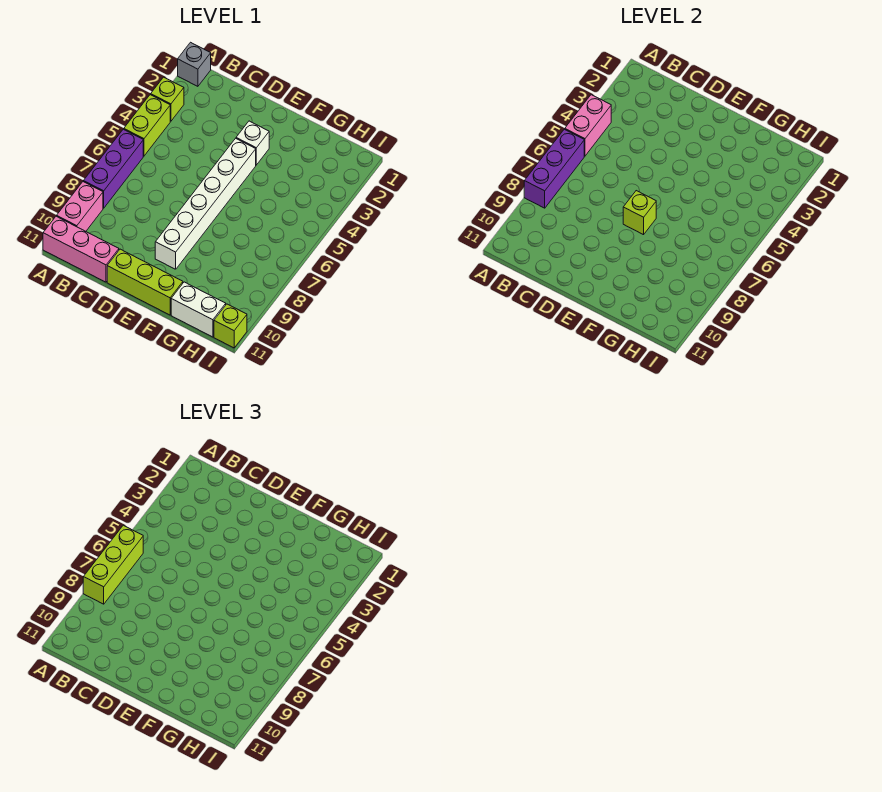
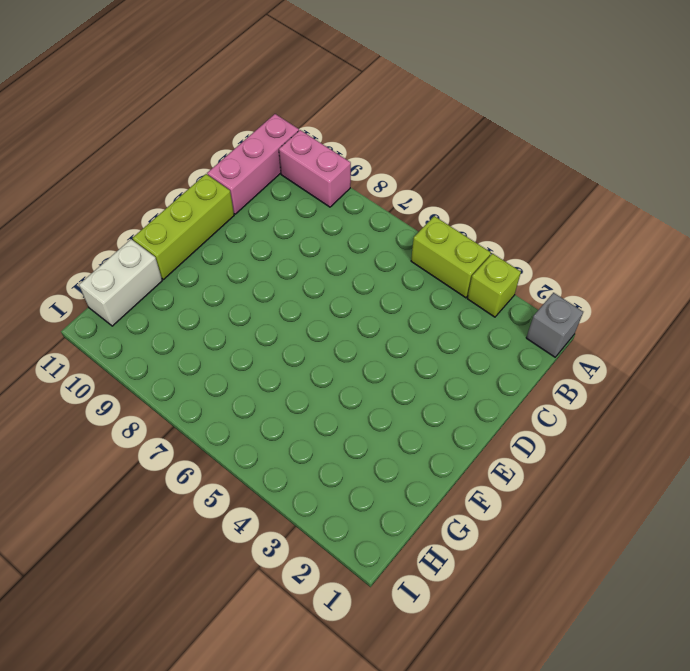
none -> purple brick A6:A8 level 1
none -> white brick E3 level 1
none -> white brick E4:E9 level 1

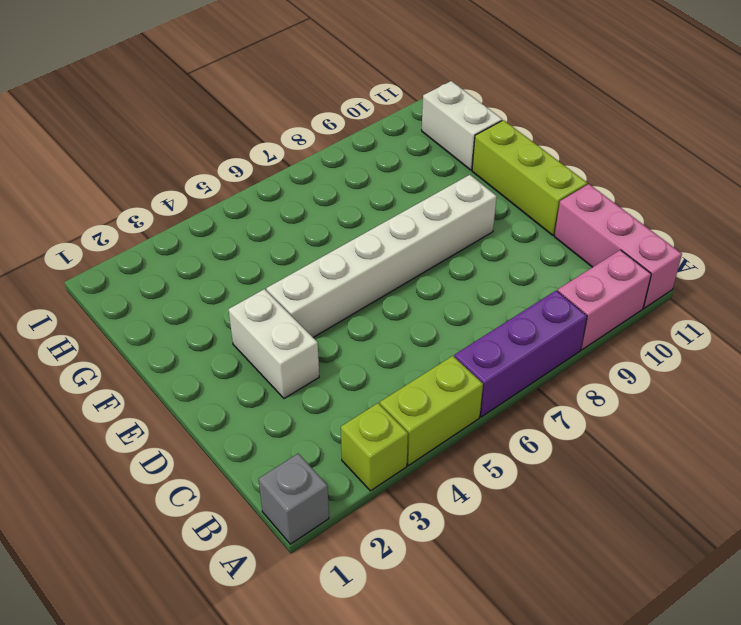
white brick D3:E3 level 1 -> white brick E3 level 1
none -> lime brick I11 level 1
none -> pink brick A4:A5 level 2
none -> purple brick A6:A8 level 2

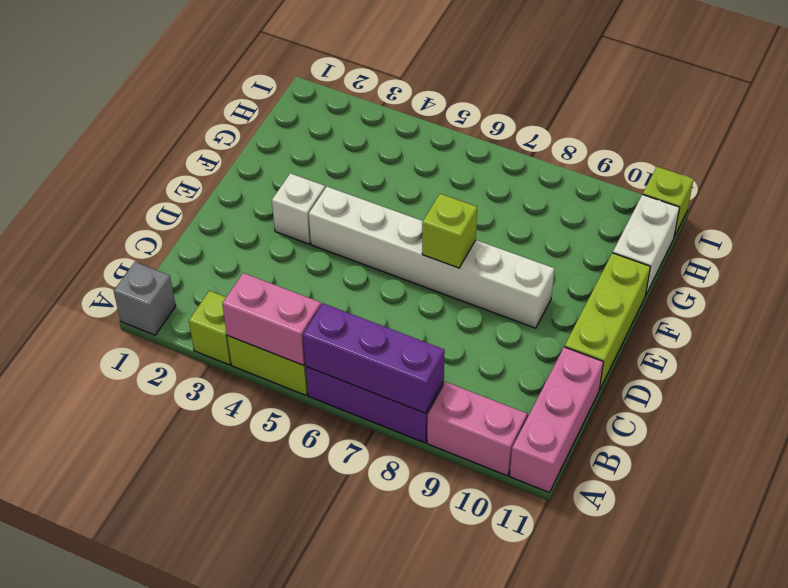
none -> lime brick A6:A8 level 3

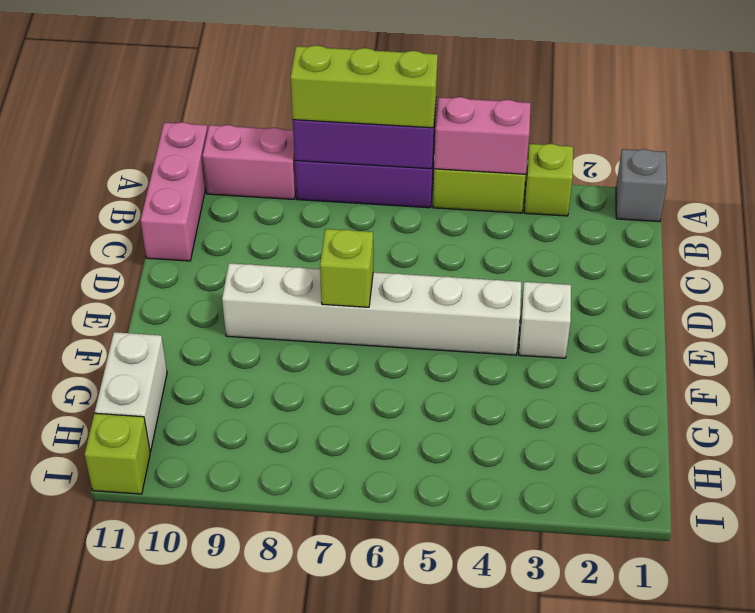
none -> lime brick D11:F11 level 1

